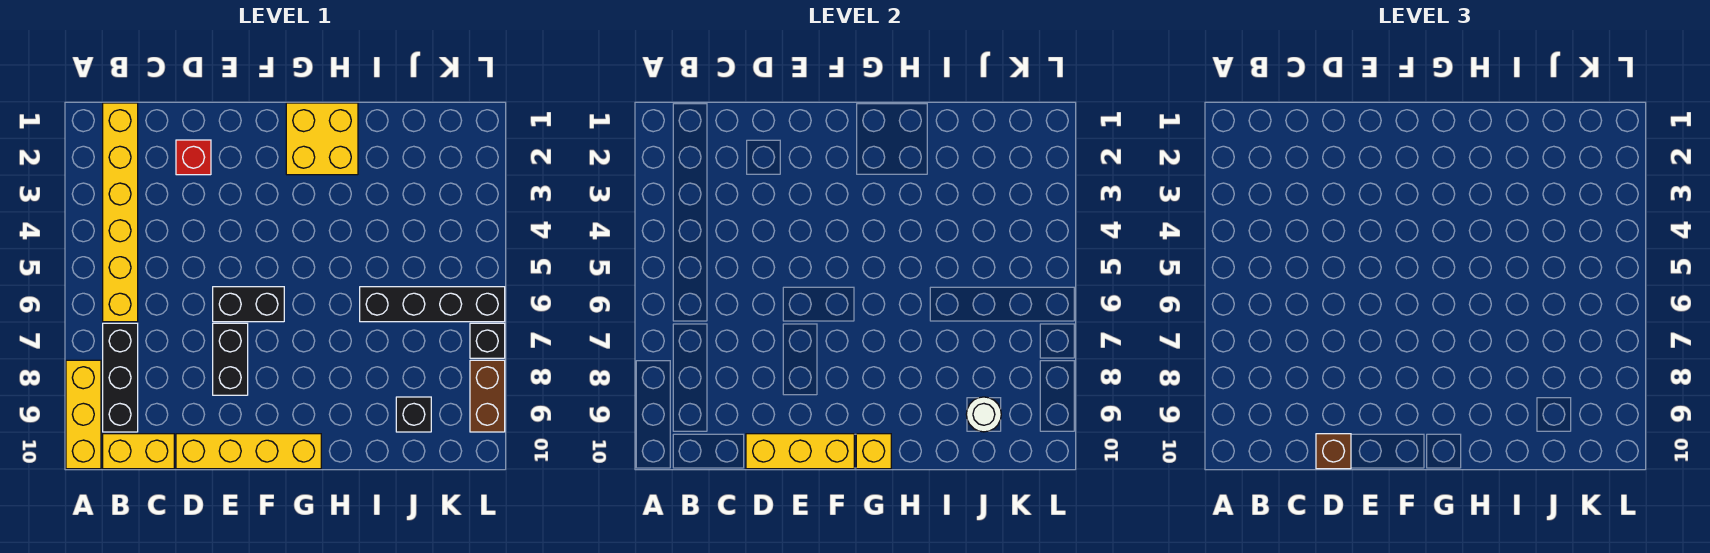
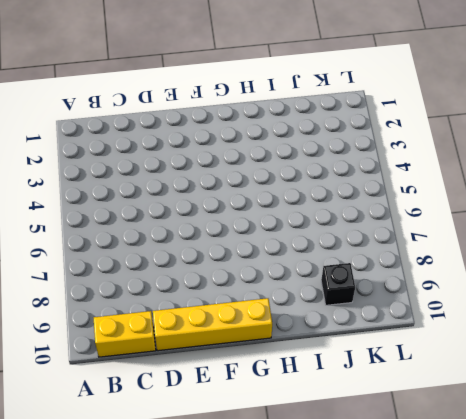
none -> yellow brick A8:A10 level 1
none -> yellow brick B1:B6 level 1
none -> black brick B7:B9 level 1

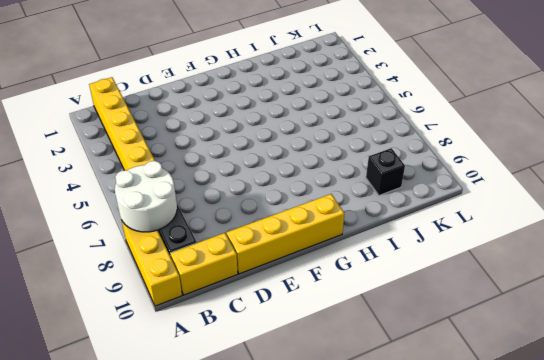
white round brick A7:B8 level 2 -> none
none -> red brick D2 level 1
none -> black brick E6:F6 level 1
none -> black brick E7:E8 level 1

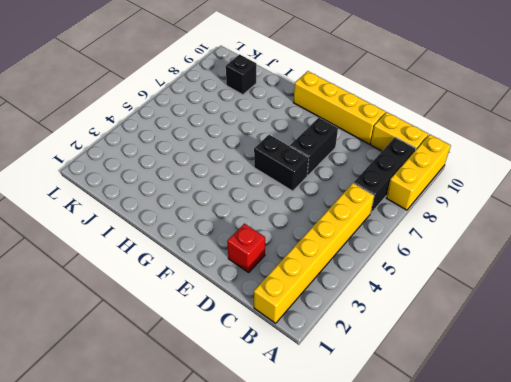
none -> yellow brick G1:H2 level 1
none -> black brick I6:L6 level 1
none -> black brick L7 level 1

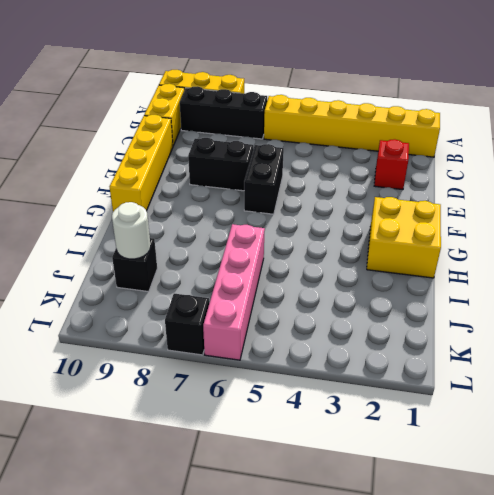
pink brick I6:L6 level 1 -> black brick I6:L6 level 1
none -> brown brick L8:L9 level 1
none -> yellow brick D10:F10 level 2
none -> yellow brick G10 level 2

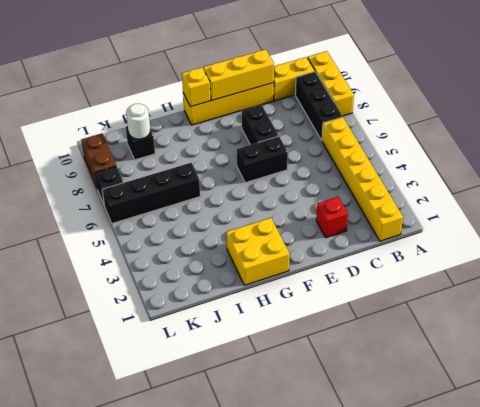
none -> brown brick D10 level 3

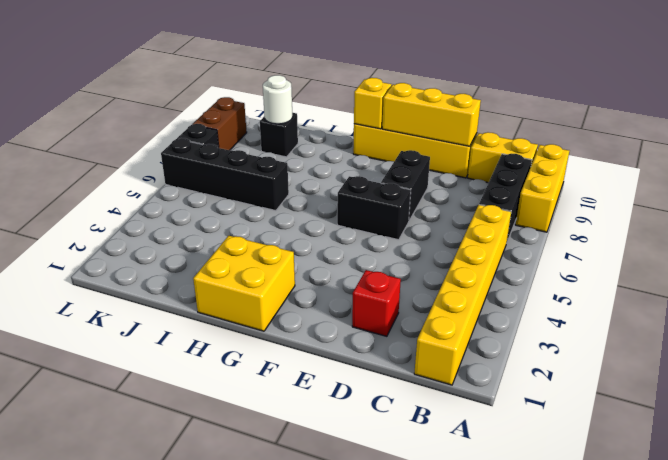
none -> brown brick D10 level 3

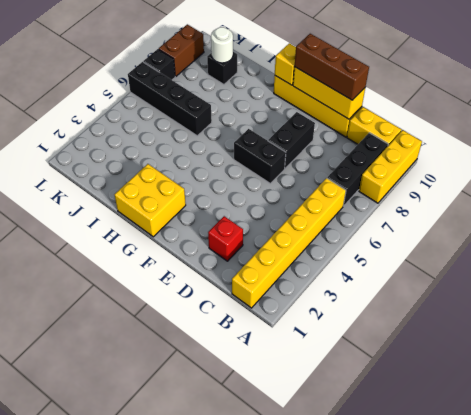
brown brick D10:F10 level 3 -> brown brick D10 level 3

